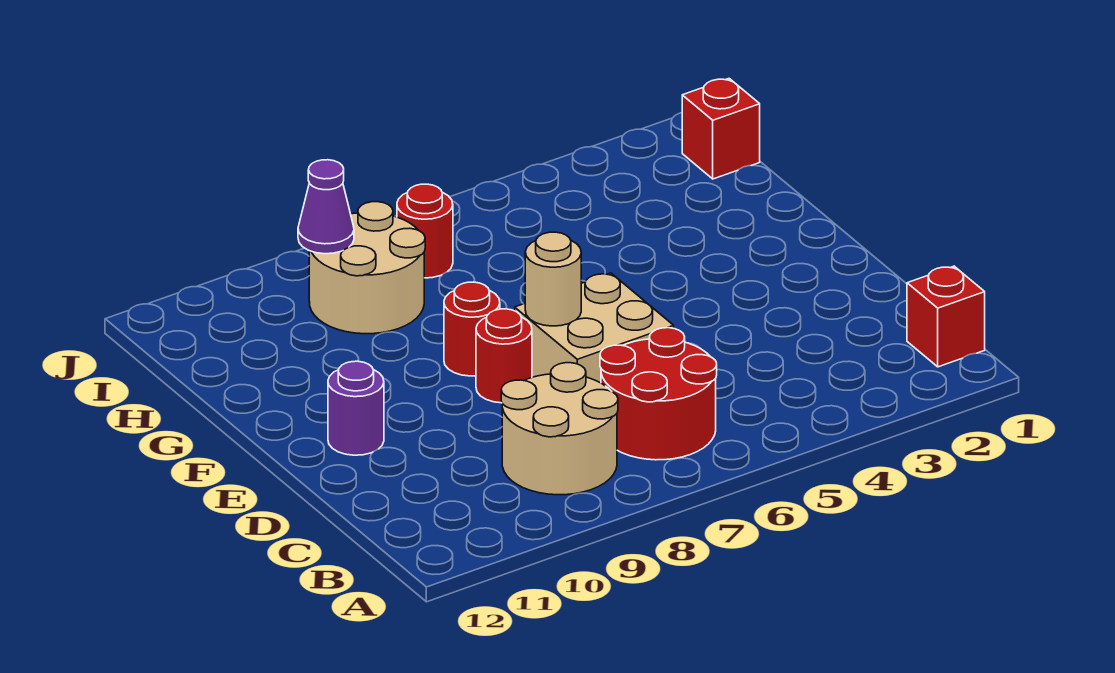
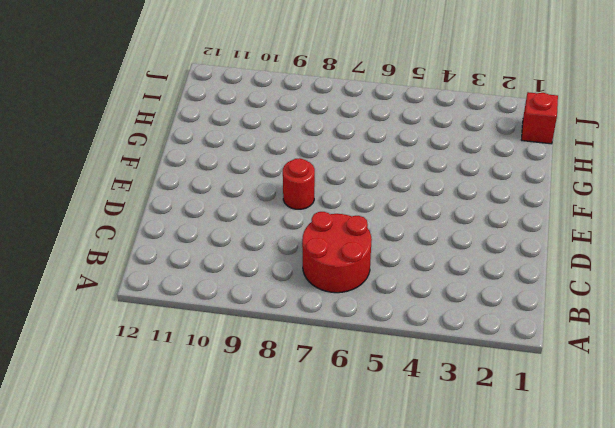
none -> red brick B1 level 1
none -> tan round brick B8:C9 level 1
none -> tan brick D6:E7 level 1

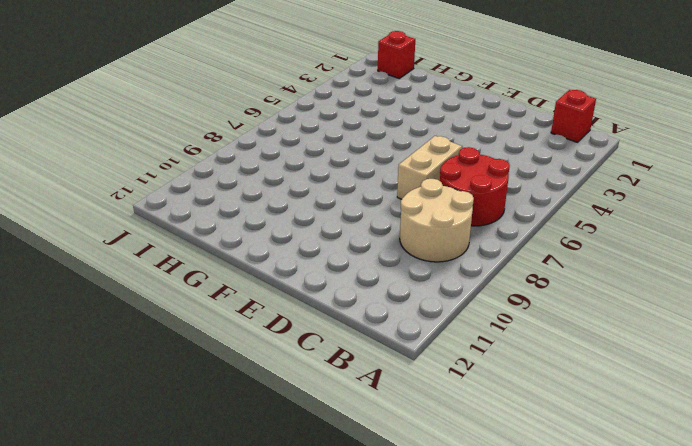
tan brick D6:D7 level 1 -> tan brick D6:E7 level 1
none -> red round brick E8 level 1
none -> purple round brick E11 level 1
none -> red round brick F8 level 1

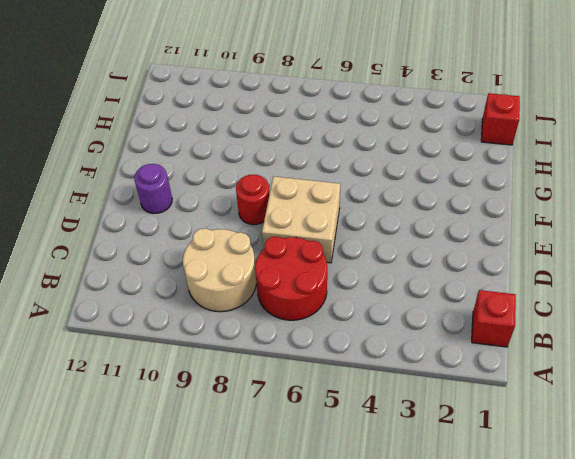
none -> red round brick F8 level 1
none -> tan round brick H8:I9 level 1
none -> red round brick I7 level 1

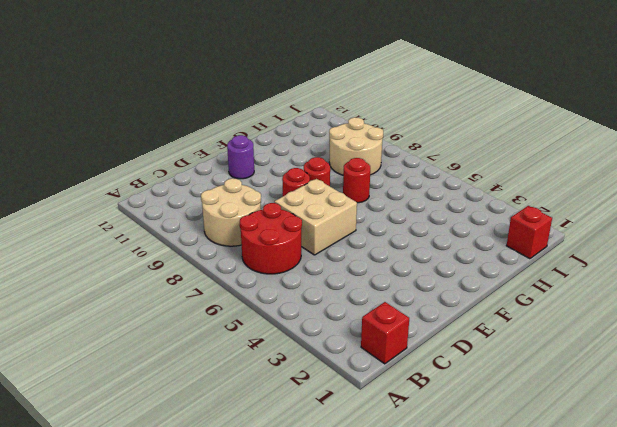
red round brick G7 level 1 -> red round brick I7 level 1
none -> tan round brick E7 level 2
none -> purple cone I9 level 2

